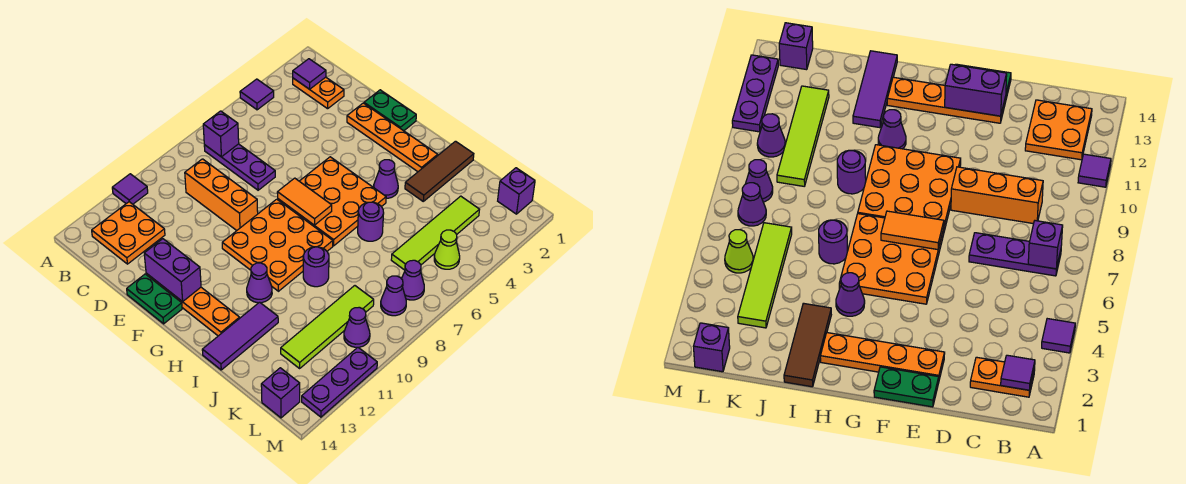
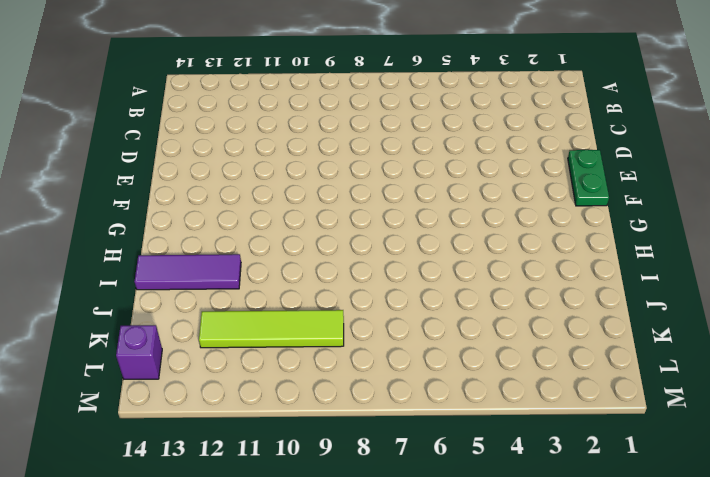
none -> purple tile A4 level 1
none -> purple tile A11 level 1
none -> orange plate B2:C2 level 1
none -> purple plate B7:D7 level 1

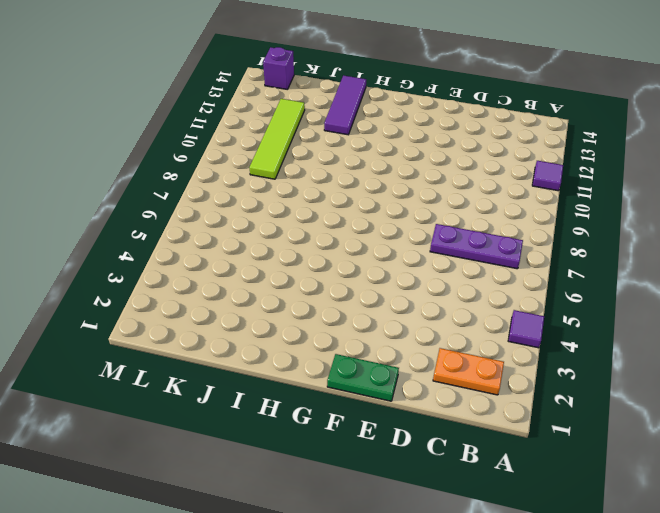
none -> orange plate B12:C13 level 1
none -> orange brick C9:E9 level 1
none -> orange plate E2:H2 level 1
none -> orange plate E13:H13 level 1

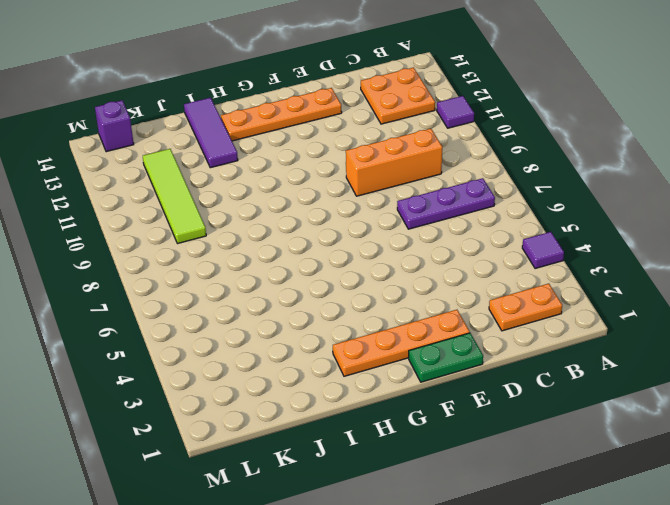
none -> green plate E14:F14 level 1
none -> orange plate F5:H7 level 1
none -> orange plate F8:H10 level 1
none -> purple cone H4 level 1

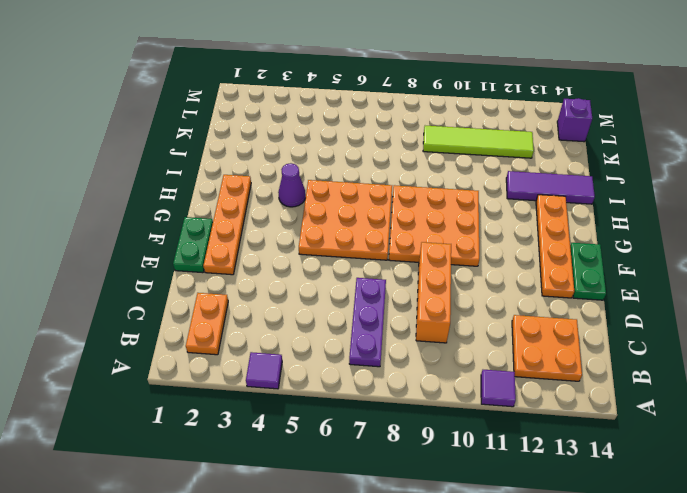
none -> purple cone H11 level 1
none -> brown tile I1:I3 level 1
none -> purple round brick I6 level 1
none -> purple round brick I9 level 1

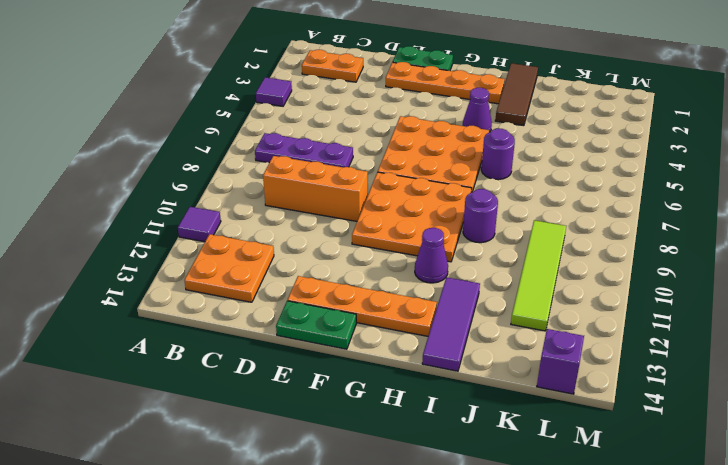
none -> lime tile K3:K6 level 1
none -> purple brick L1 level 1
none -> lime cone L5 level 1
none -> purple cone L7 level 1

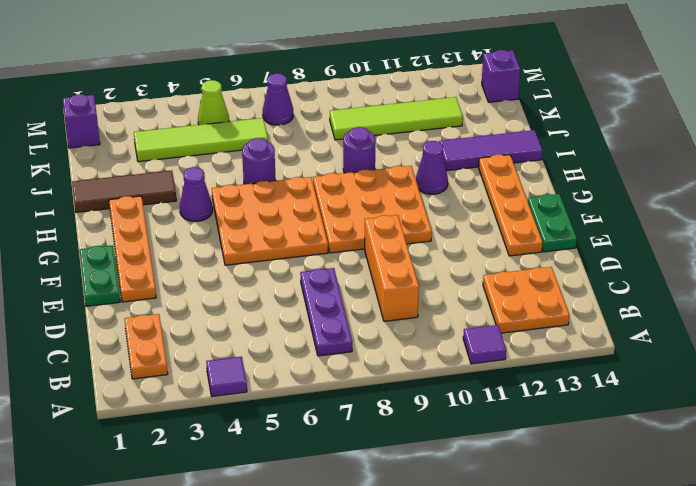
none -> purple cone L8 level 1
none -> purple cone L10 level 1
none -> purple plate M11:M13 level 1
none -> purple tile B2 level 2

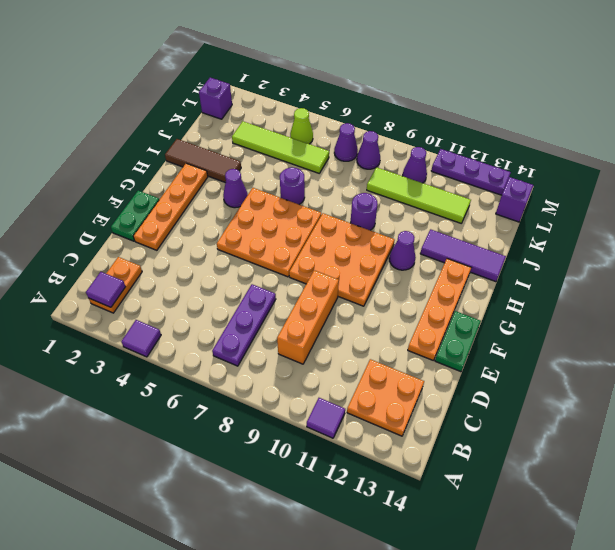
none -> purple brick B7 level 2
none -> purple brick E13:F13 level 2
none -> orange tile F7:G7 level 2

